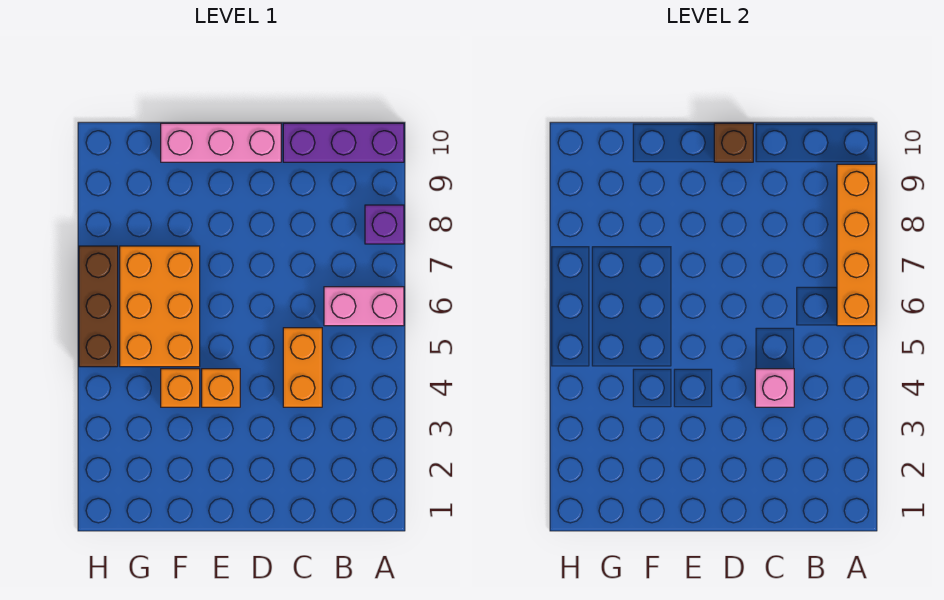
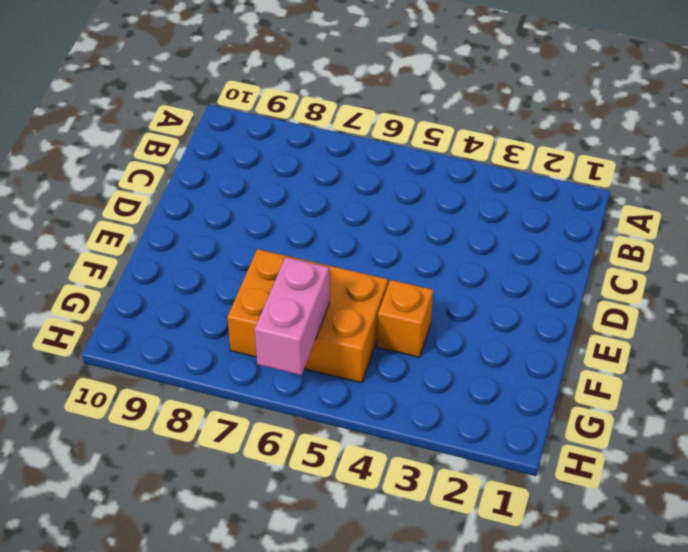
pink brick G6:H6 level 2 -> pink brick A6:B6 level 1
none -> purple brick A8 level 1
none -> purple brick A10:C10 level 1
none -> orange brick C4:C5 level 1

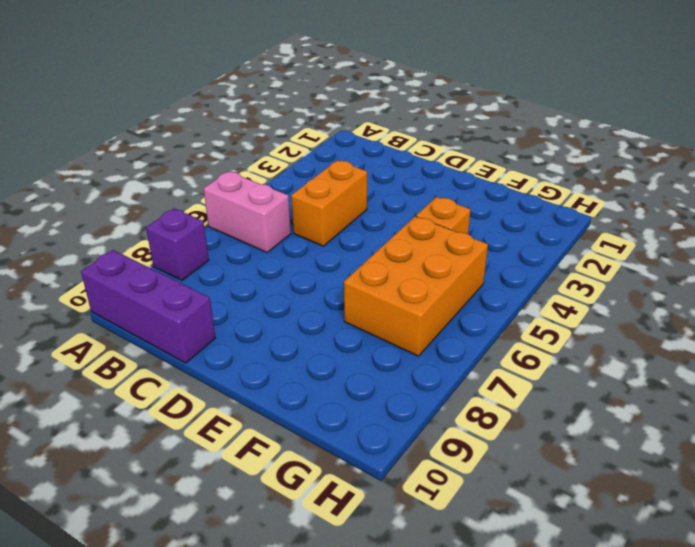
none -> pink brick D10:F10 level 1
none -> orange brick E4 level 1
none -> brown brick H5:H7 level 1

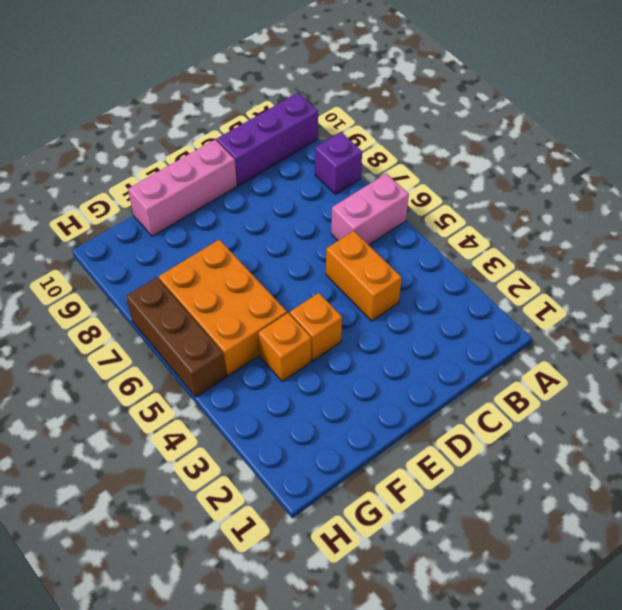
none -> orange brick A6:A9 level 2
none -> pink brick C4 level 2
none -> brown brick D10 level 2

